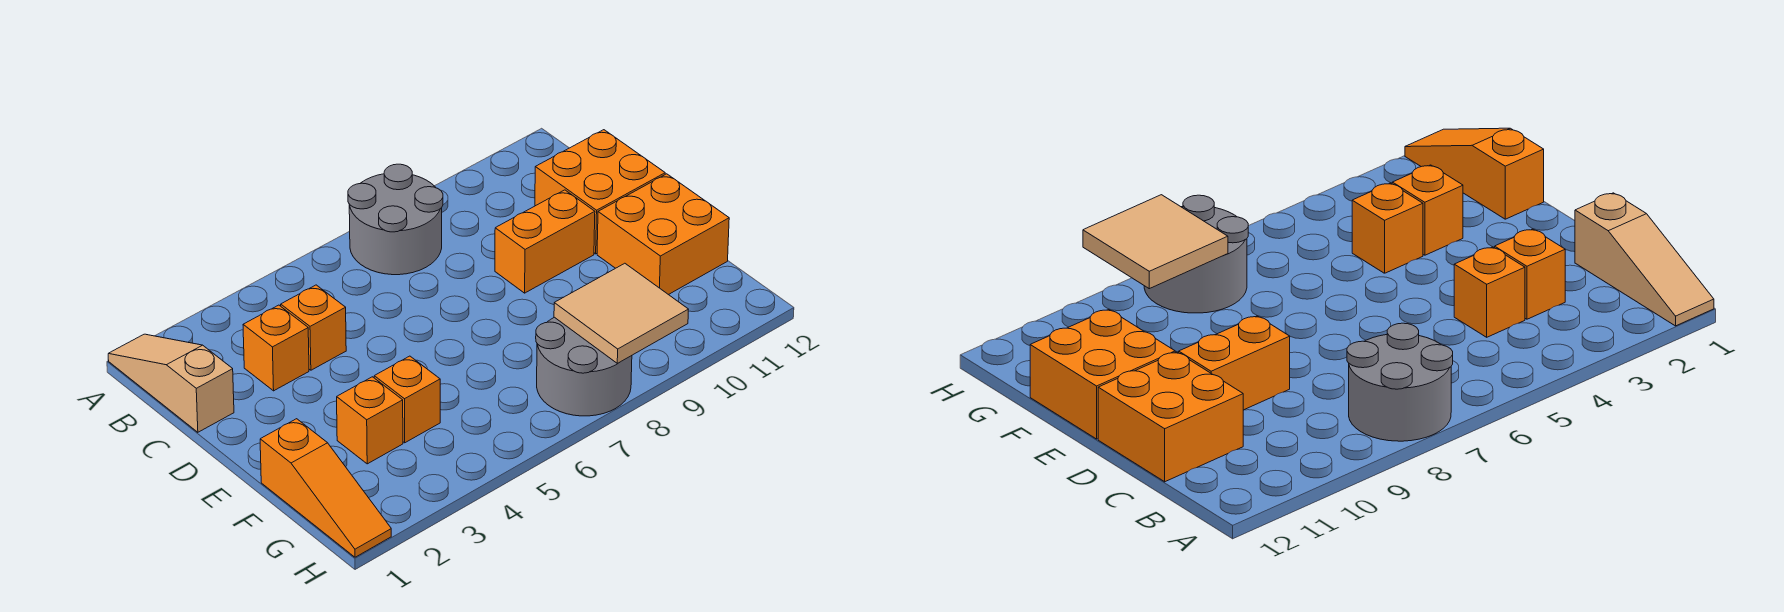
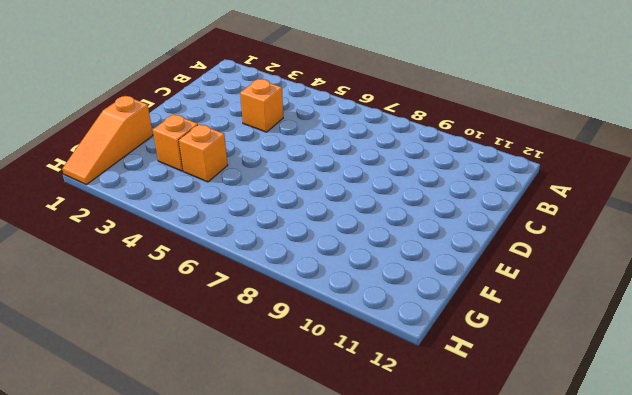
none -> tan slope A1:C1 level 1 top C
none -> grey round brick A7:B8 level 1
none -> orange brick C3 level 1

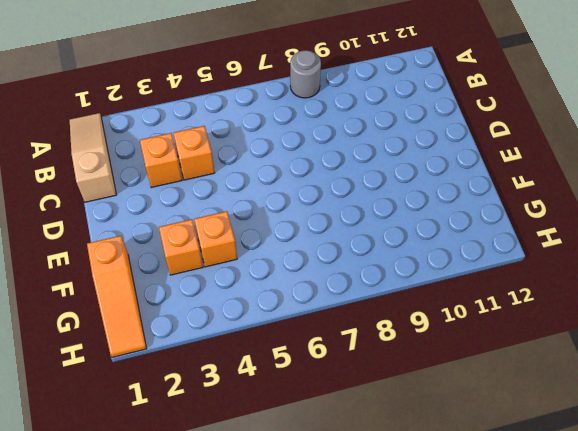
grey round brick A8 level 1 -> grey round brick A7:B8 level 1
none -> orange brick C11:D12 level 1
none -> orange brick D9:D10 level 1
none -> orange brick E11:F12 level 1

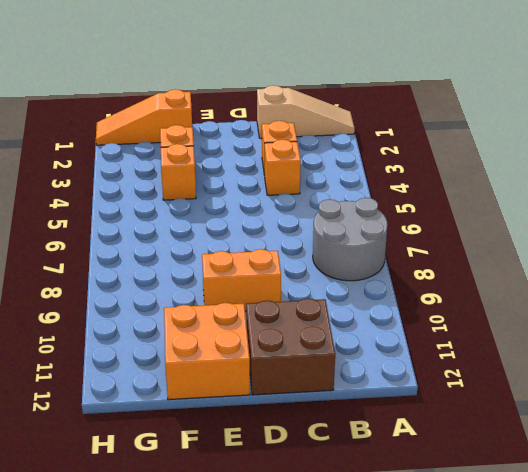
brown brick C11:D12 level 1 -> orange brick C11:D12 level 1
orange brick D9:E9 level 1 -> orange brick D9:D10 level 1
none -> grey round brick G7:H8 level 1
none -> tan tile G8:H9 level 2

